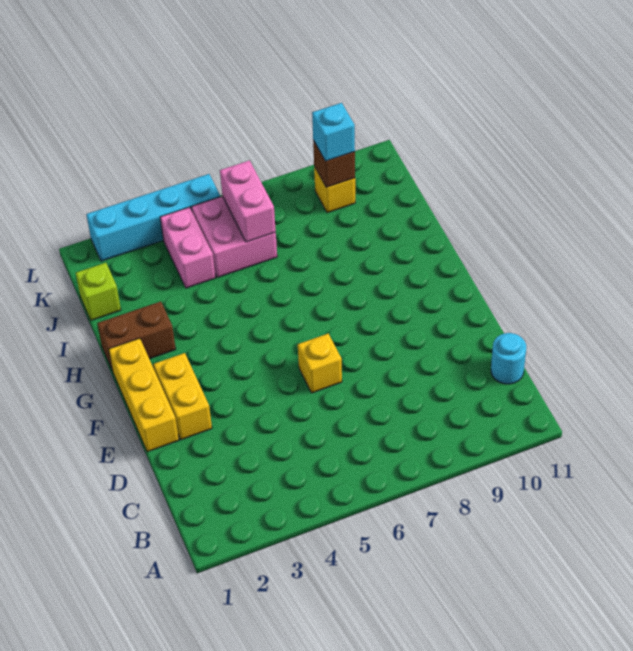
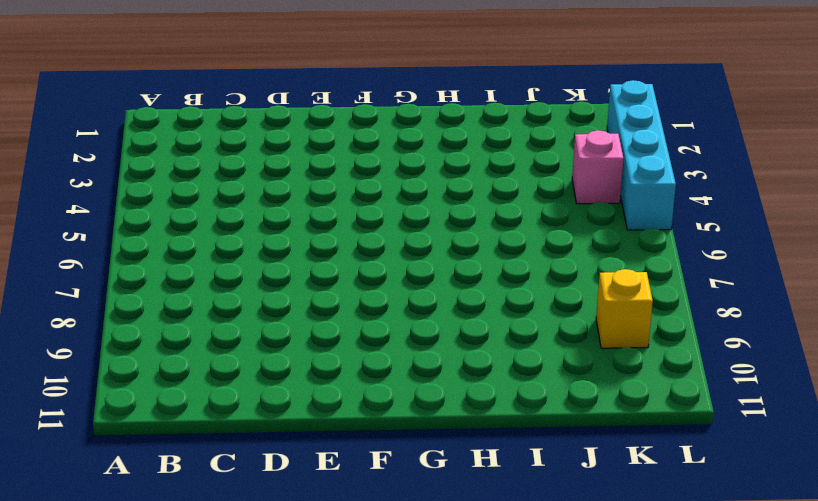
pink brick K4 level 1 -> pink brick J4:K4 level 1
none -> cyan round brick C11 level 1
none -> yellow brick E1:G1 level 1
none -> yellow brick E2:F2 level 1

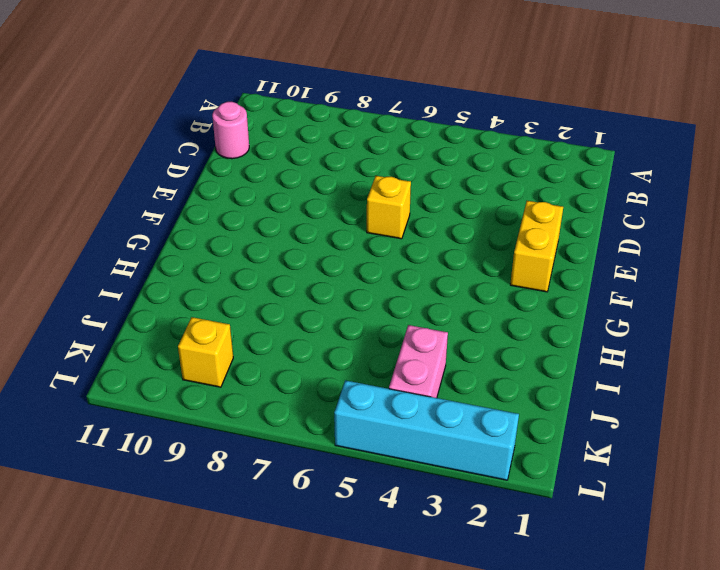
pink round brick C11 level 1 -> cyan round brick C11 level 1
none -> yellow brick E1:G1 level 1
none -> brown brick H1:H2 level 1
none -> lime brick J1 level 1

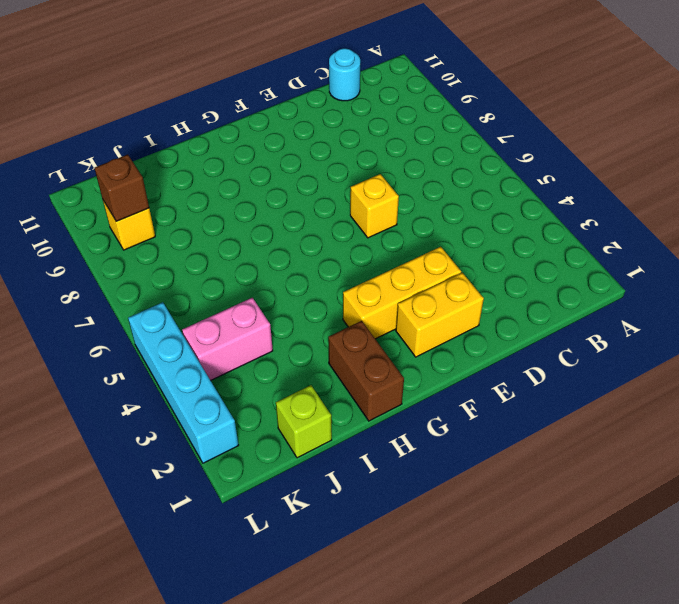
yellow brick E3:G3 level 1 -> yellow brick E1:G1 level 1
none -> pink brick J5:K6 level 1
none -> pink brick J6:K6 level 2
none -> cyan brick K9 level 3

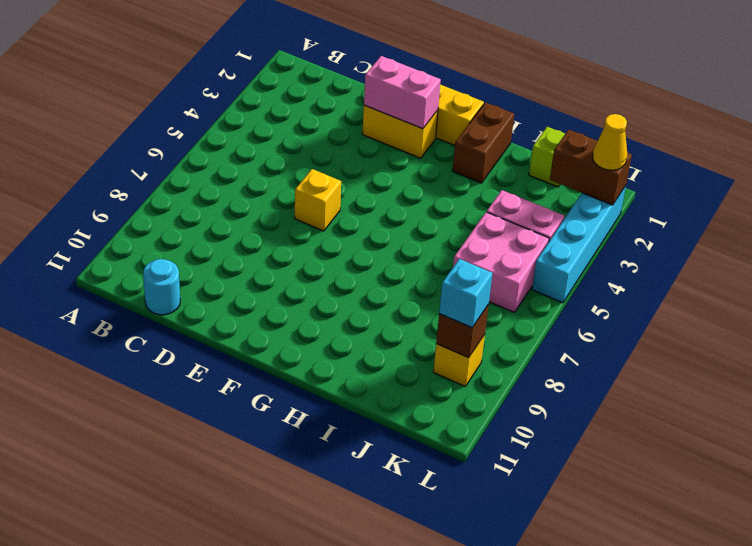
pink brick E2:F2 level 2 -> pink brick J6:K6 level 2
brown brick K2:L2 level 2 -> none
yellow cone L2 level 3 -> none

